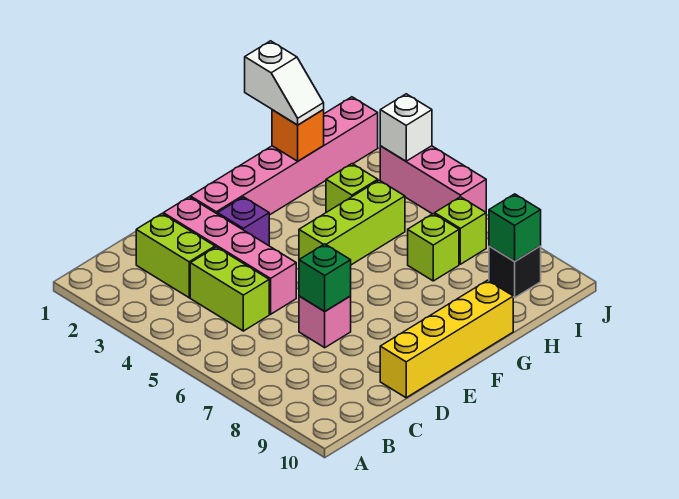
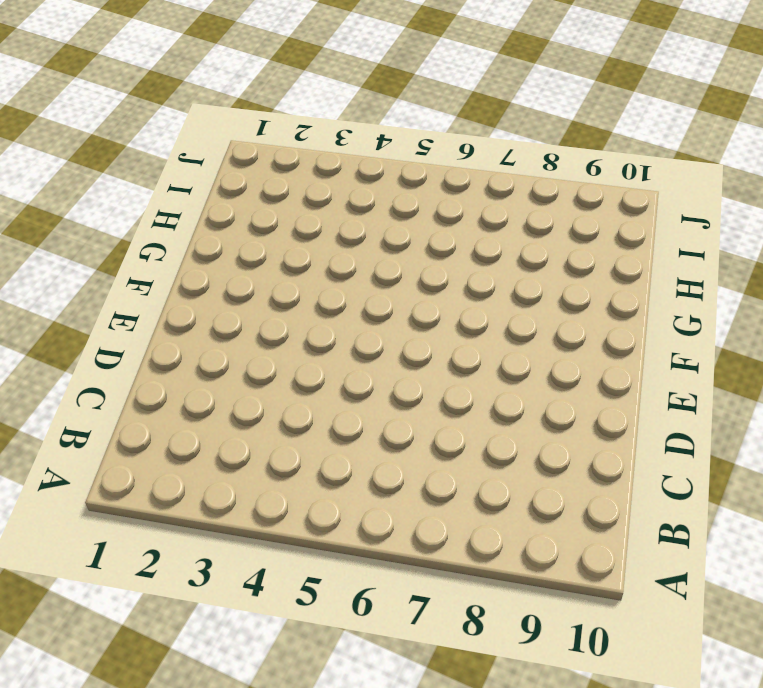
none -> lime brick C2:C3 level 1
none -> lime brick C4:C5 level 1
none -> pink brick D2:D5 level 1

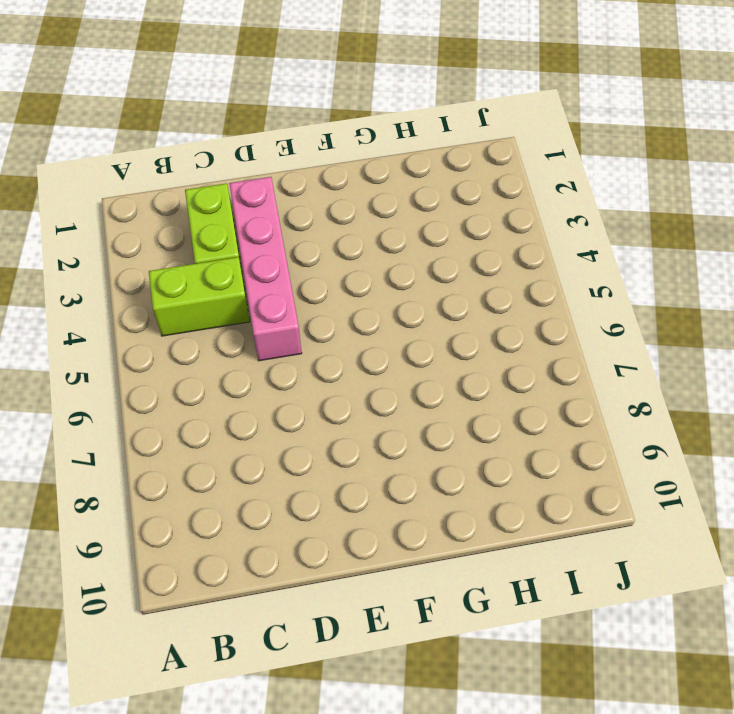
lime brick B4:C4 level 1 -> lime brick C4:C5 level 1
none -> pink brick D7 level 1
none -> yellow brick D10:G10 level 1
none -> pink brick E2:J2 level 1

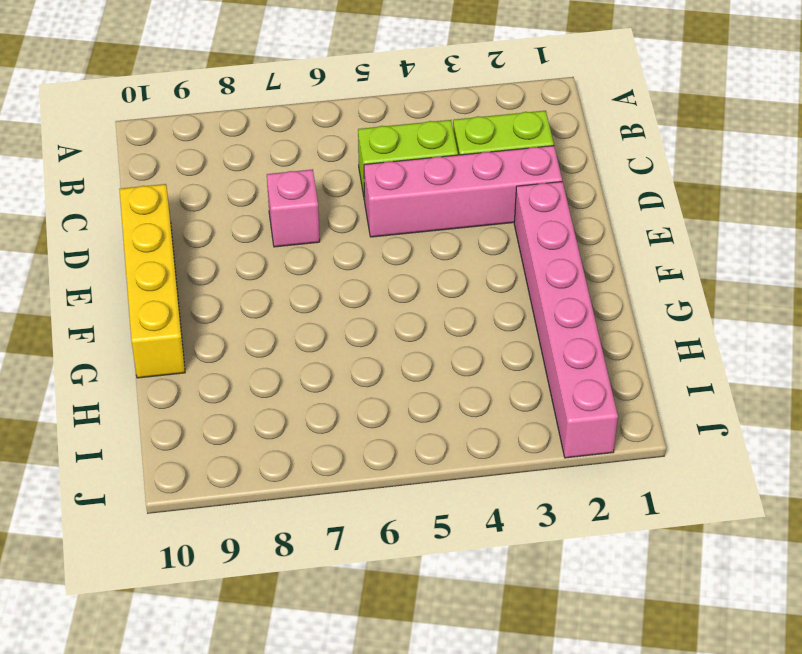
none -> purple brick E3 level 1
none -> lime brick F5:H5 level 1
none -> lime brick H4 level 1

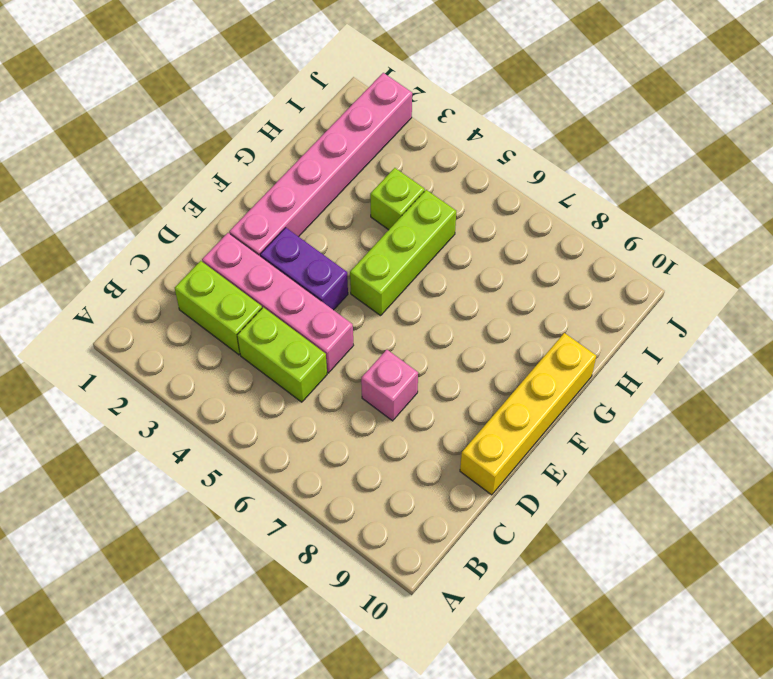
purple brick E3:E4 level 1 -> purple brick E3 level 1
none -> lime brick H7 level 1
none -> lime brick I7 level 1
none -> black brick I9 level 1

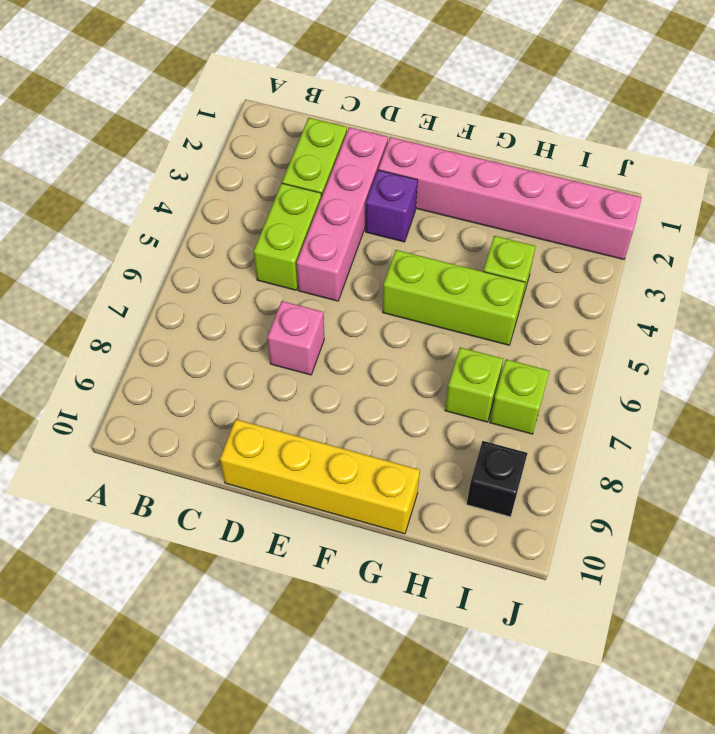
none -> pink brick J4:J6 level 1
none -> green brick D7 level 2
none -> orange brick H2 level 2

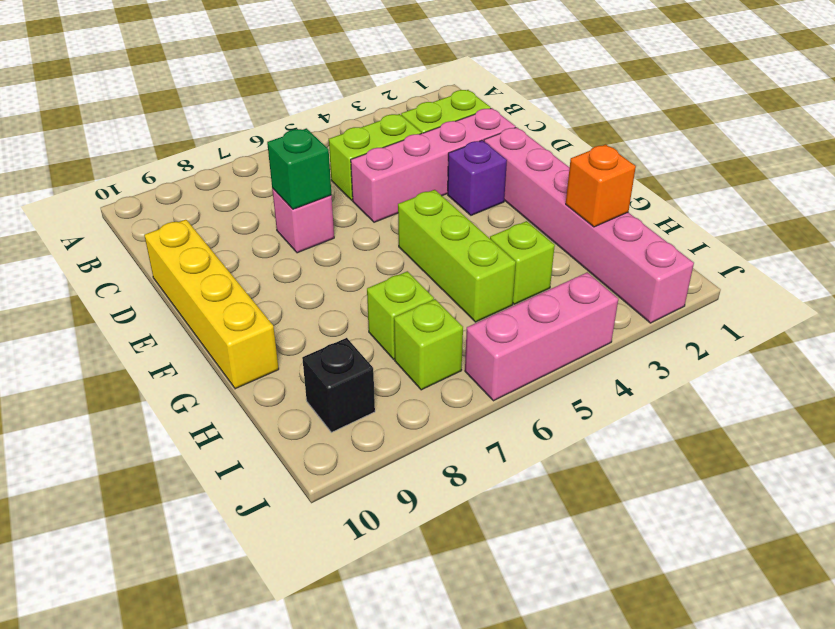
none -> green brick I9 level 2
none -> white brick J4 level 2
none -> white slope H1:H2 level 3 top 1

